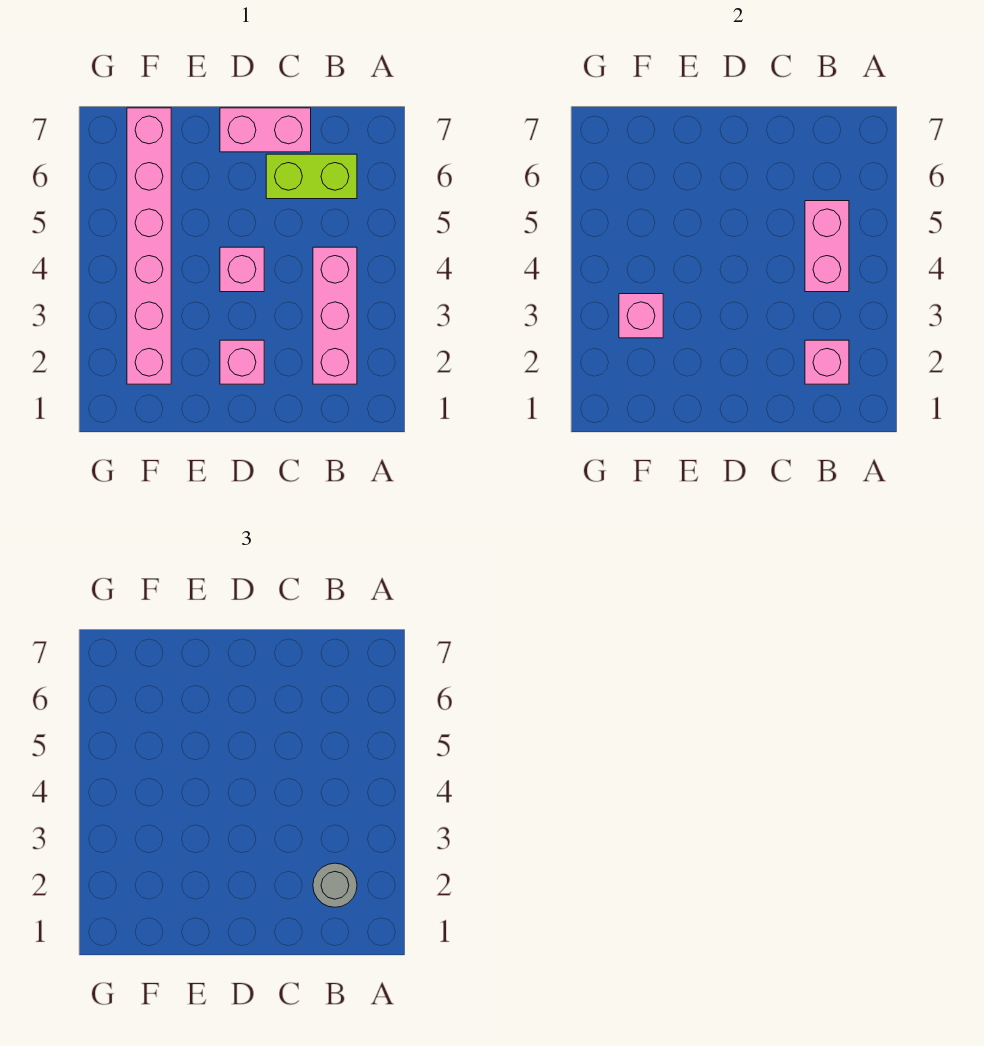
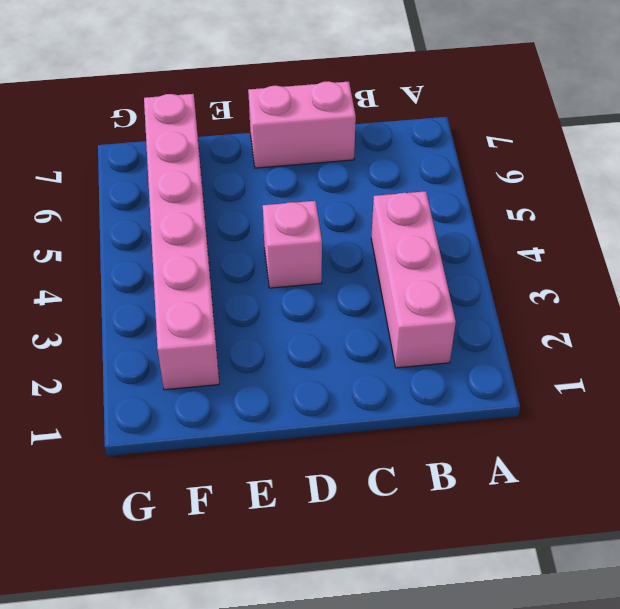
none -> lime brick B6:C6 level 1
none -> pink brick D2 level 1

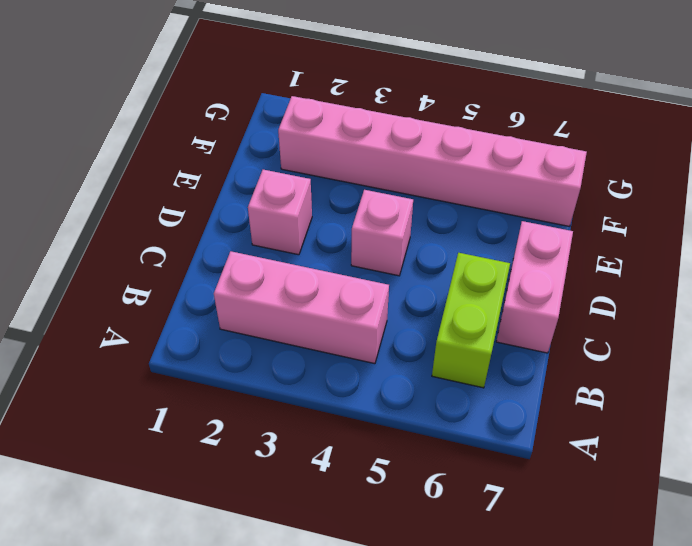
none -> pink brick B2 level 2
none -> pink brick B4:B5 level 2

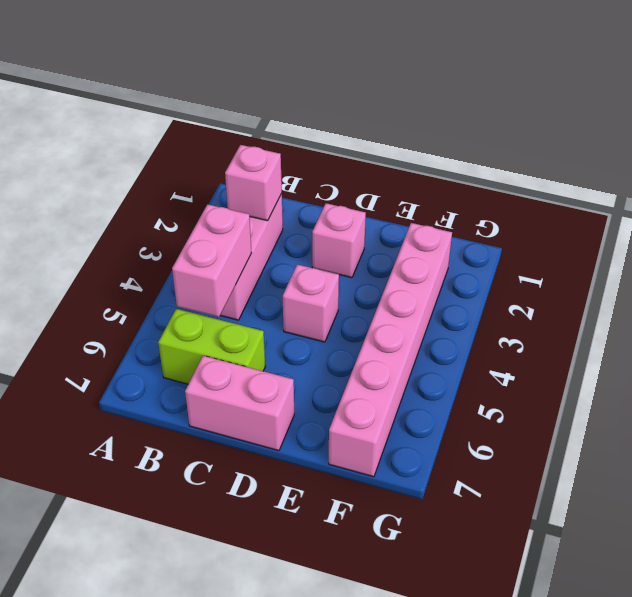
none -> pink brick F3 level 2
none -> grey round brick B2 level 3

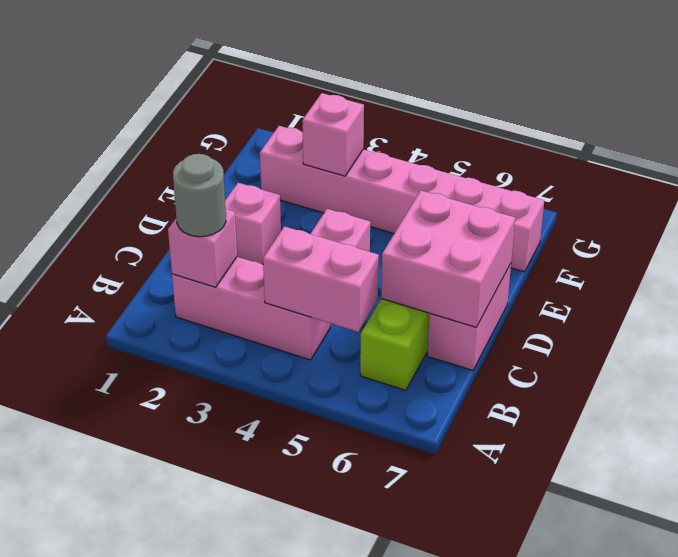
pink brick C6:D7 level 2 -> none

